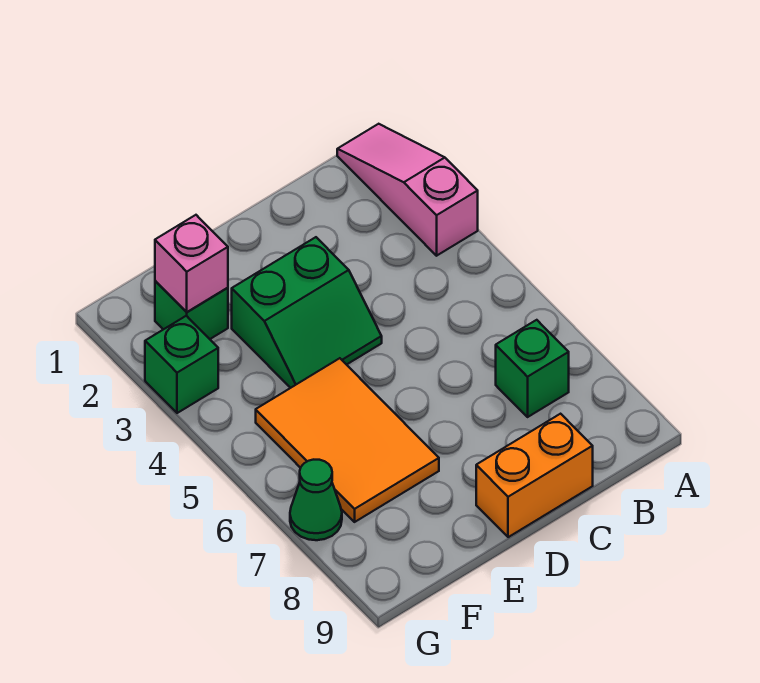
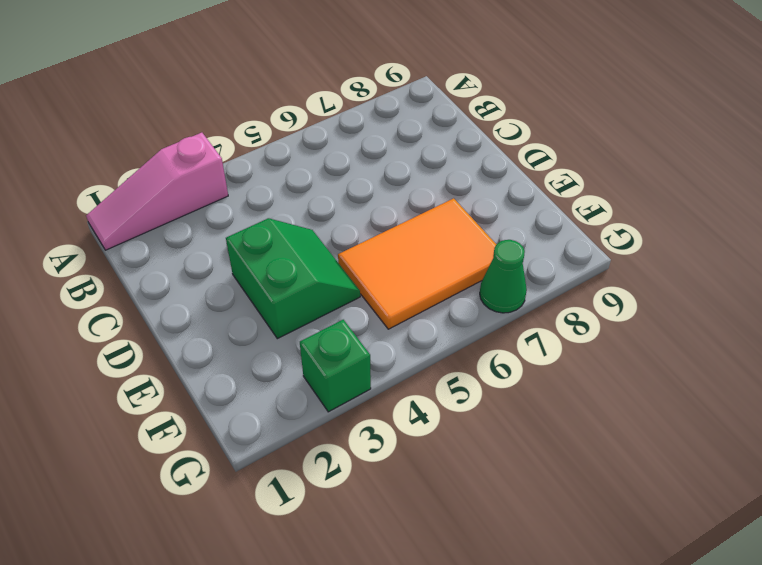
none -> green brick B7 level 1
none -> orange brick C9:D9 level 1

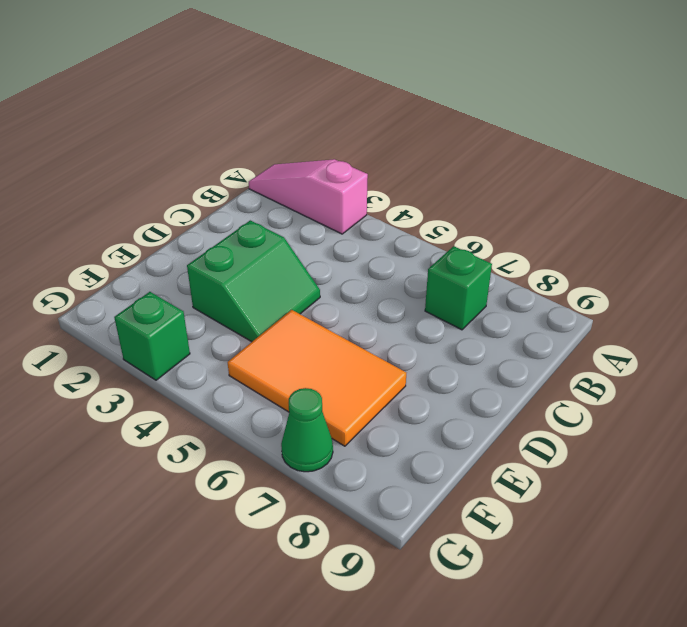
none -> orange brick C9:D9 level 1
none -> green brick F2 level 1

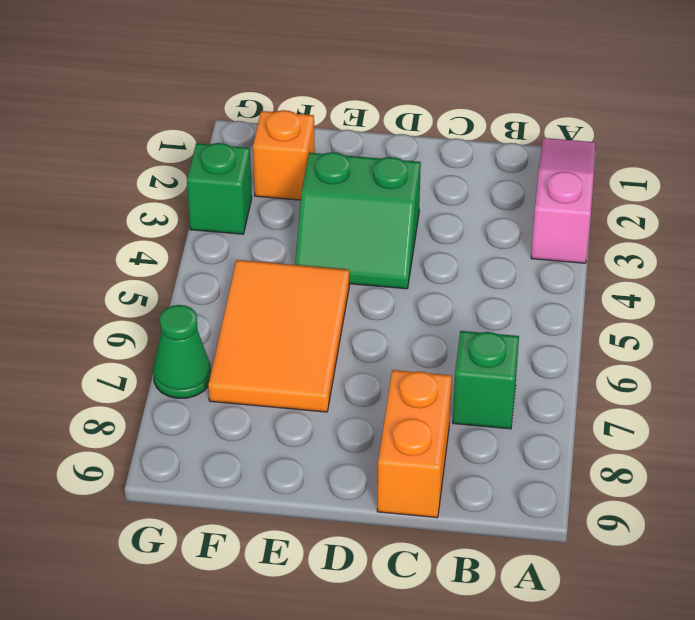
orange brick C8:C9 level 1 -> orange brick C9:D9 level 1
orange brick F2 level 1 -> green brick F2 level 1
none -> pink brick F2 level 2

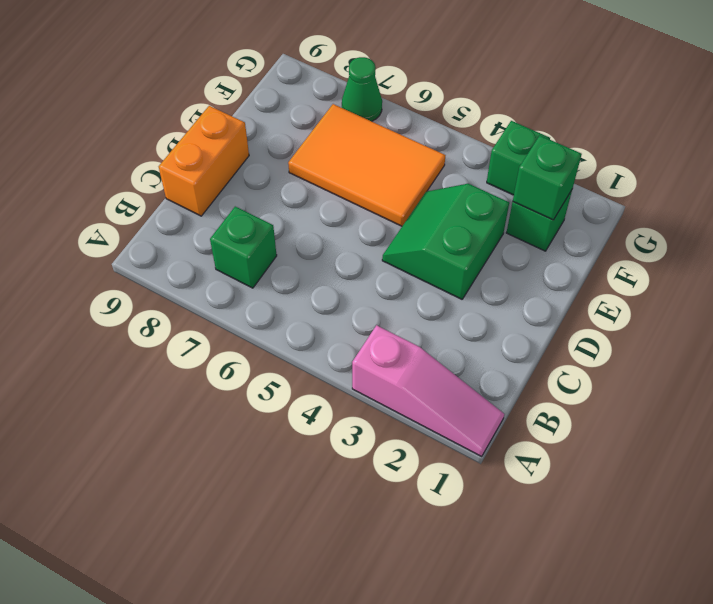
green brick F2 level 2 -> pink brick F2 level 2

